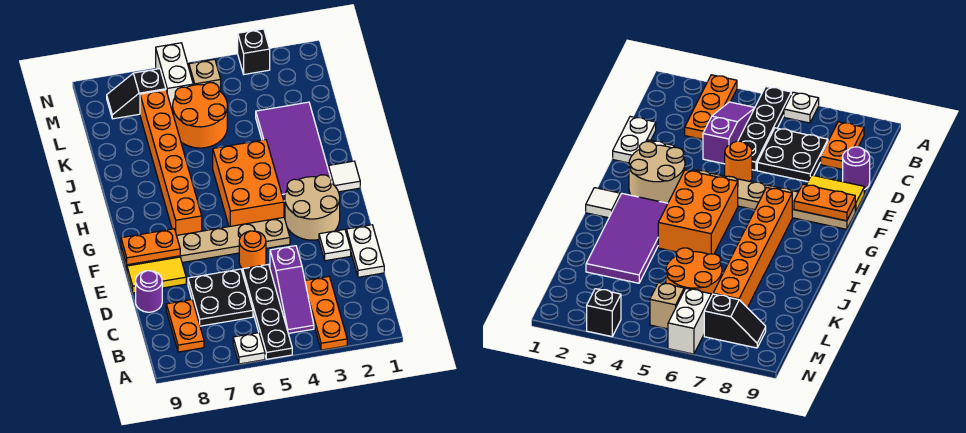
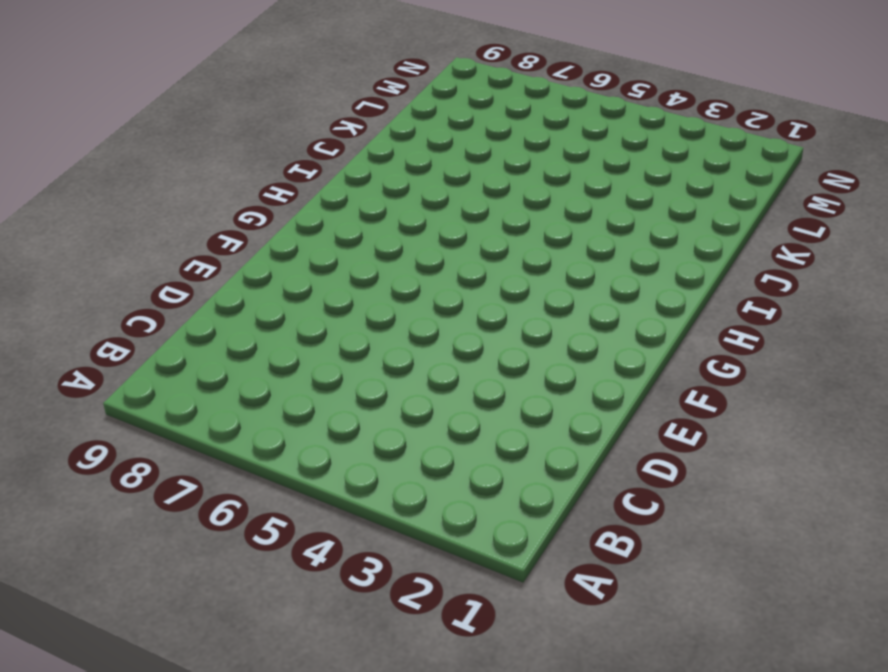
none -> orange plate A3:C3 level 1
none -> black plate A5:D5 level 1
none -> white plate A6 level 1

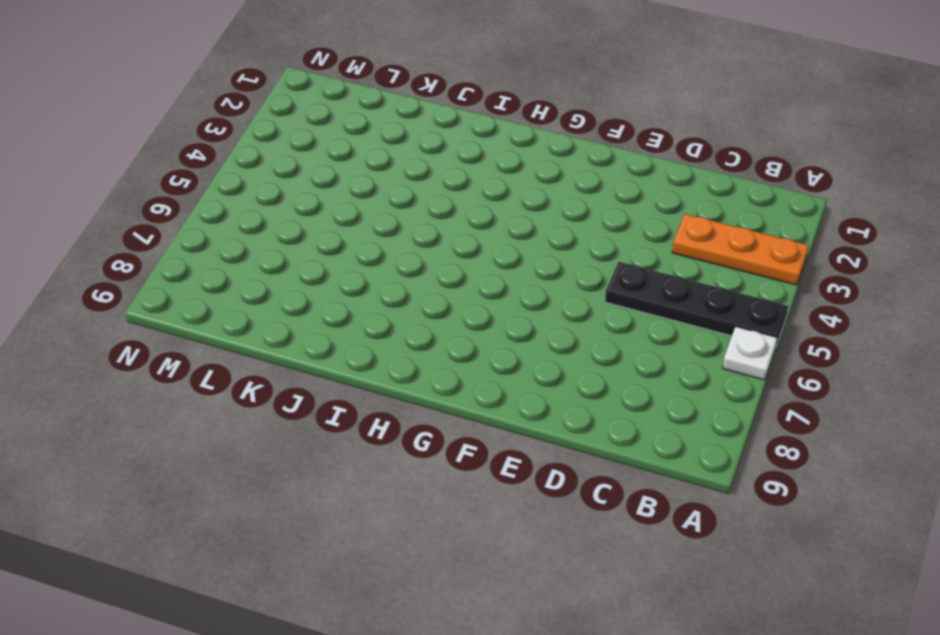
none -> purple slope B4:D4 level 1 top D
none -> orange plate B8:C8 level 1
none -> black plate C6:D7 level 1

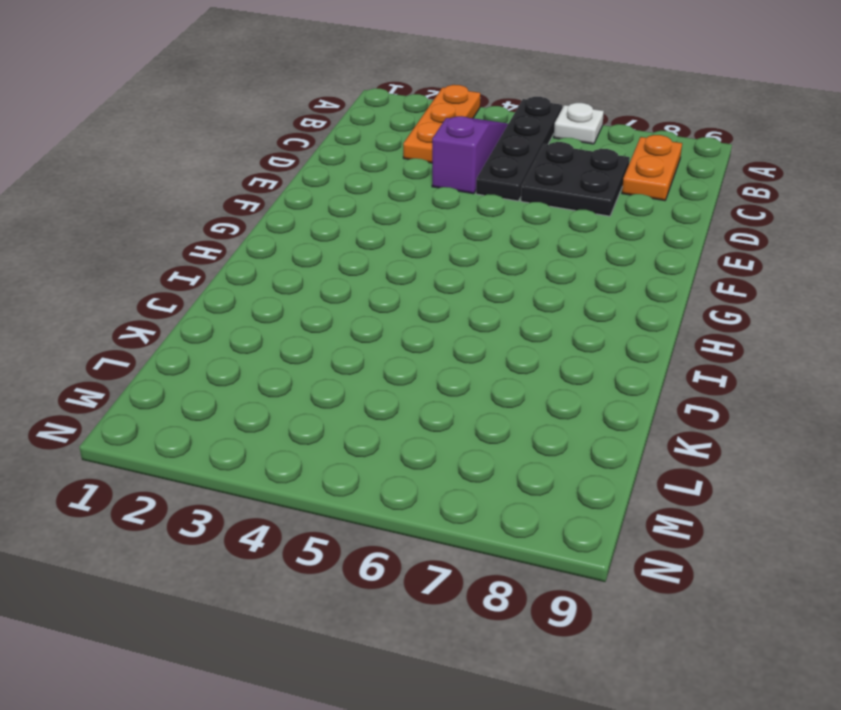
none -> white plate D1:E1 level 1
none -> purple round brick D9 level 1
none -> white plate E2 level 1

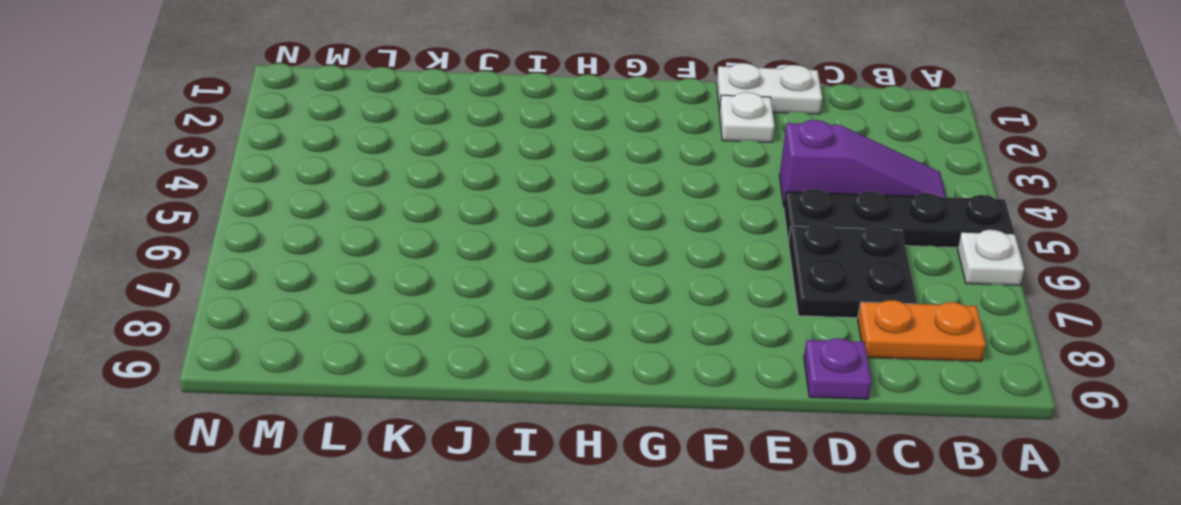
purple plate D9 level 1 -> purple round brick D9 level 1
none -> orange plate A3:C3 level 1
none -> orange round brick E5 level 1
none -> yellow tile E8:E9 level 1

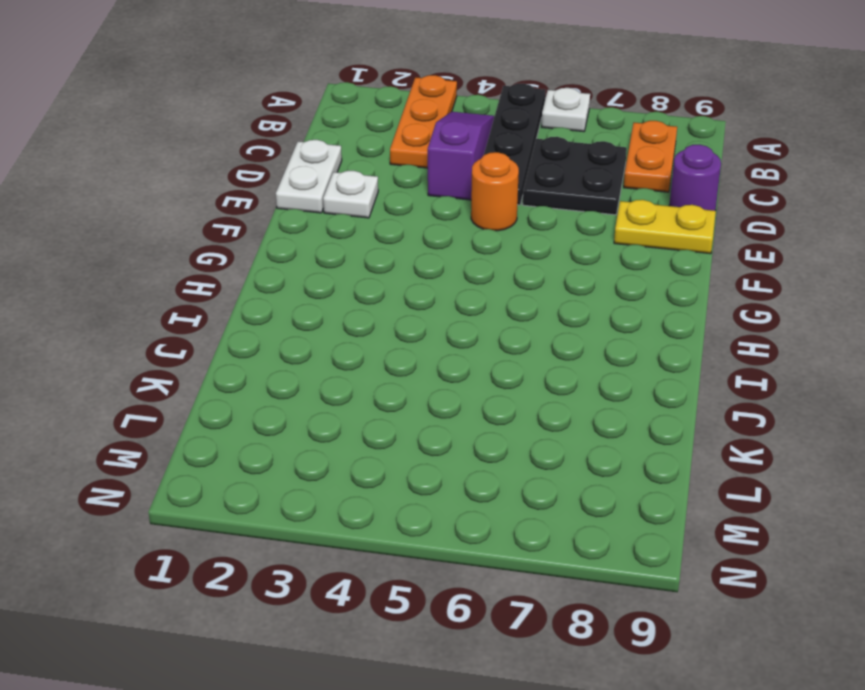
yellow plate E8:E9 level 1 -> yellow tile E8:E9 level 1
none -> tan round brick F2:G3 level 1
none -> tan plate F4:F9 level 1
none -> orange brick G4:I5 level 1

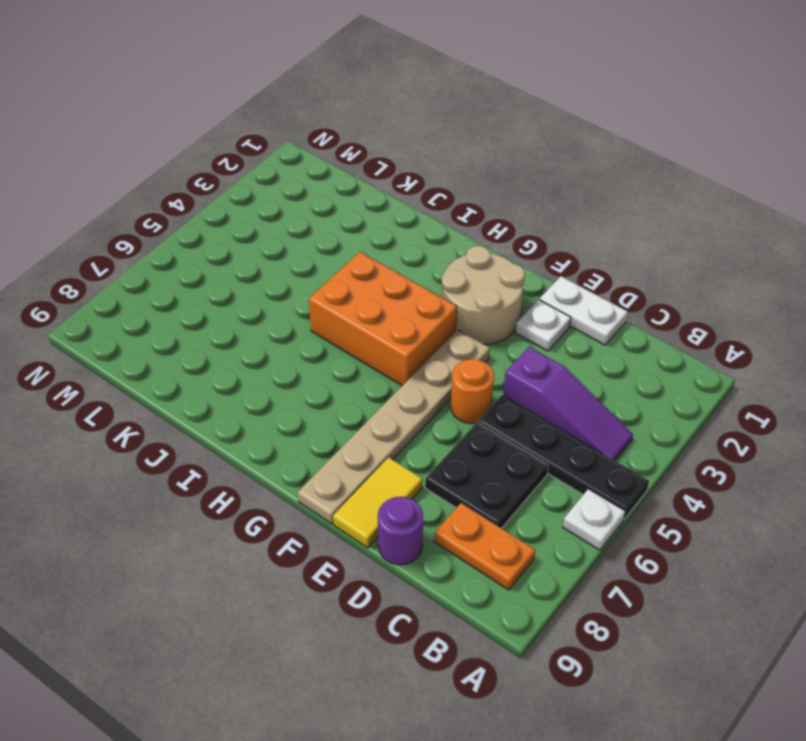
none -> orange plate A3:C3 level 1
none -> orange brick G7:L7 level 1
none -> white tile H1 level 1

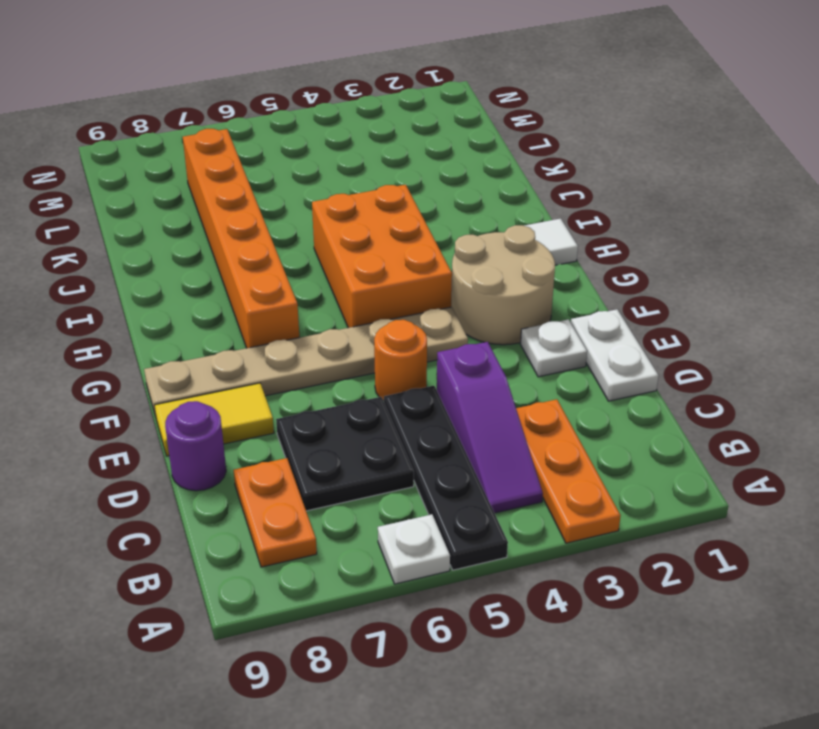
none -> purple tile H2:K3 level 1
none -> orange round brick K5:L6 level 1
none -> tan brick M5 level 1

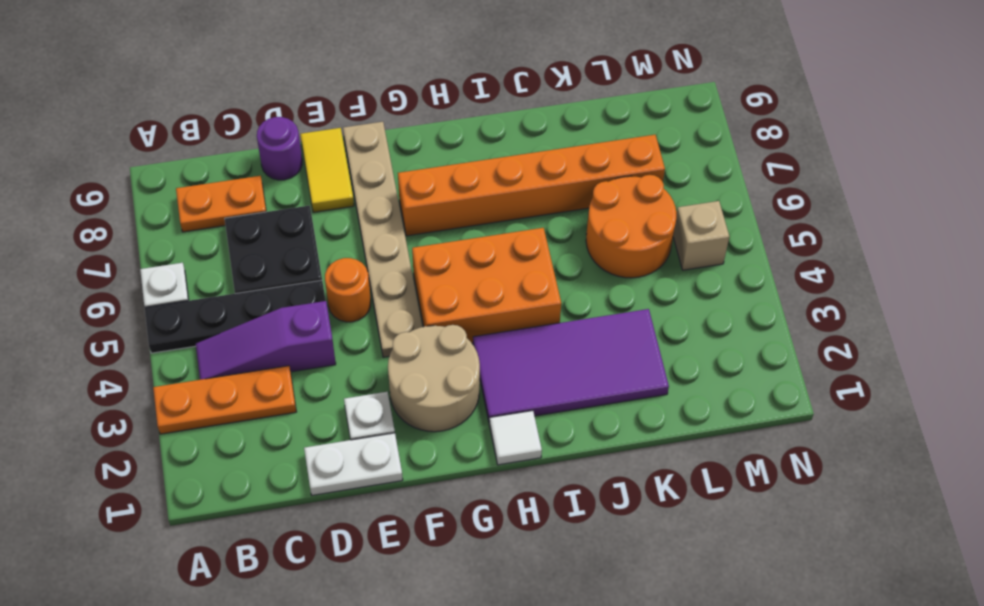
none -> white brick M6:N6 level 1
none -> black slope M7:M8 level 1 top 7
none -> black brick N3 level 1

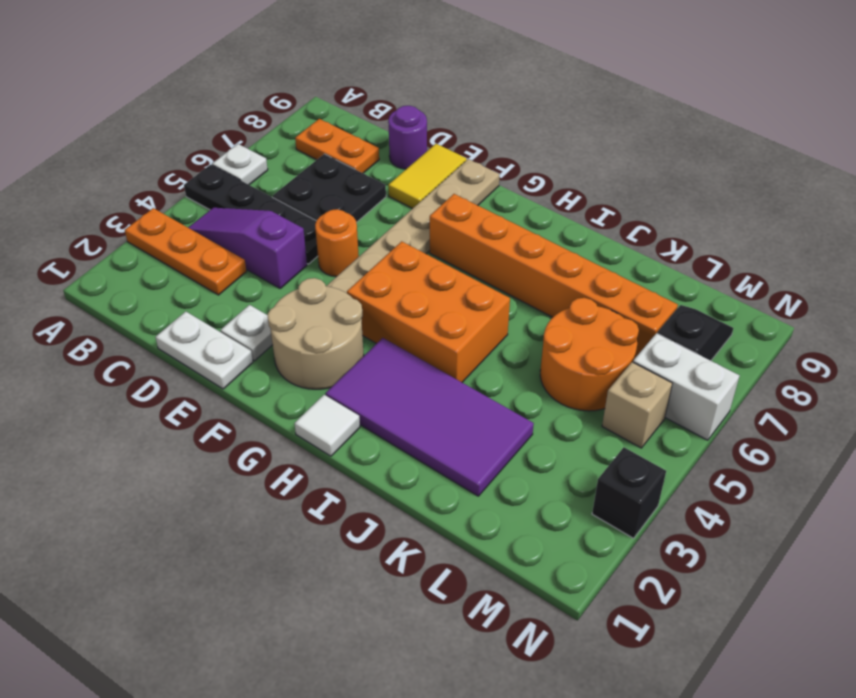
none -> orange plate F8:F9 level 2

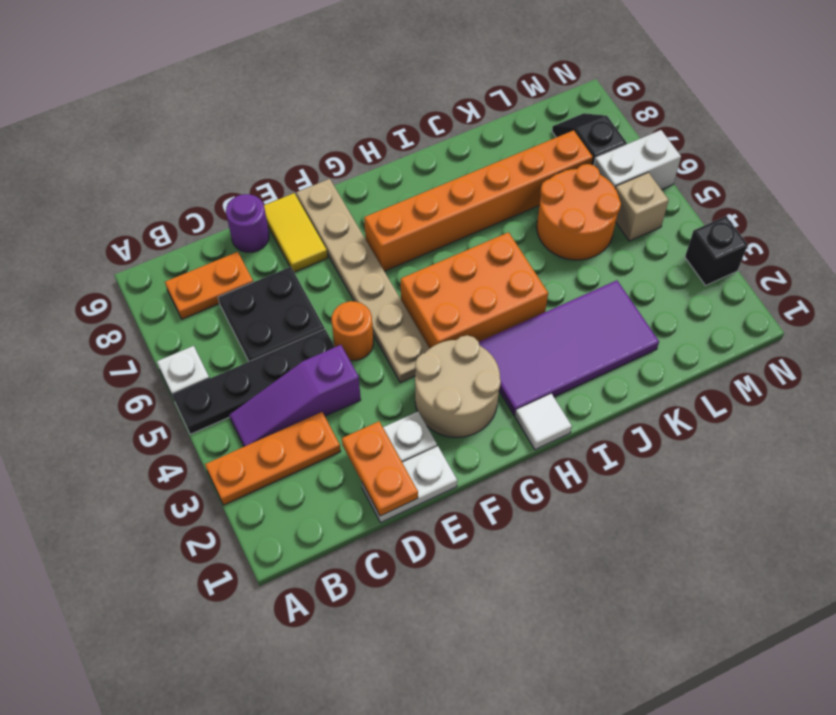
orange plate D1:D2 level 2 -> orange plate F8:F9 level 2

